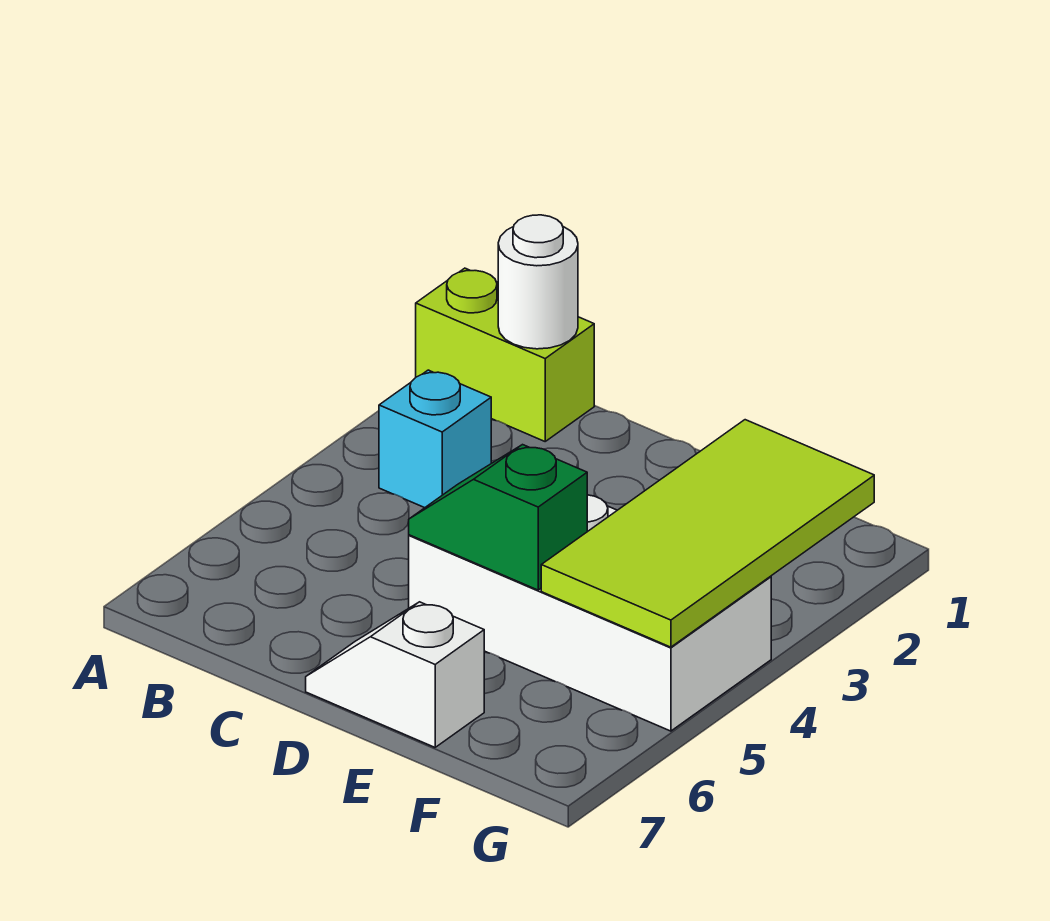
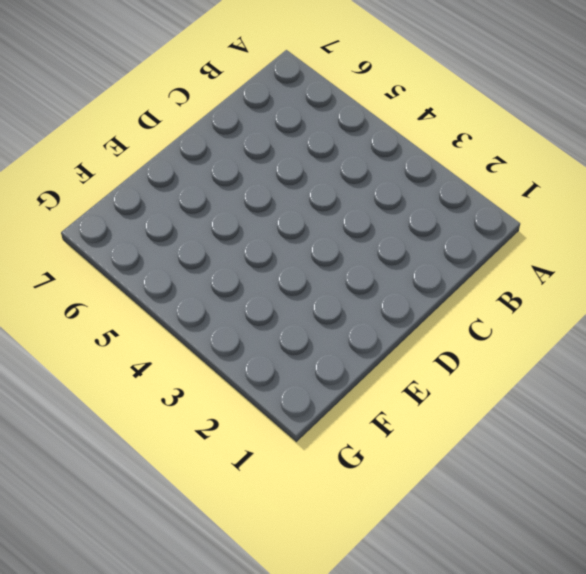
none -> lime brick A1:B1 level 1
none -> cyan brick B3 level 1

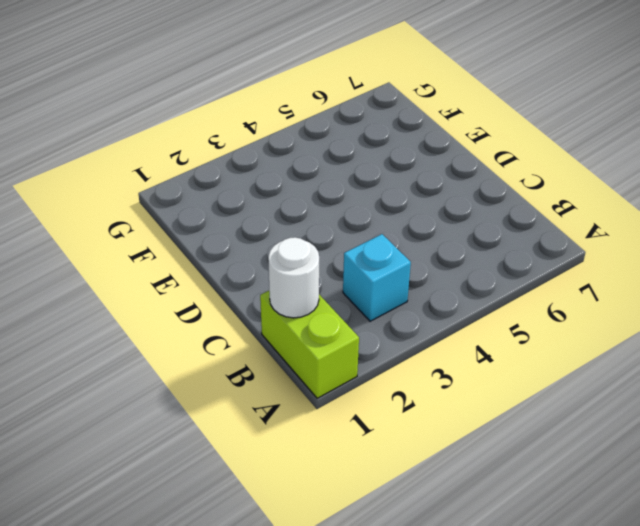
none -> white brick D4:G5 level 1
none -> white slope D7:E7 level 1 top E

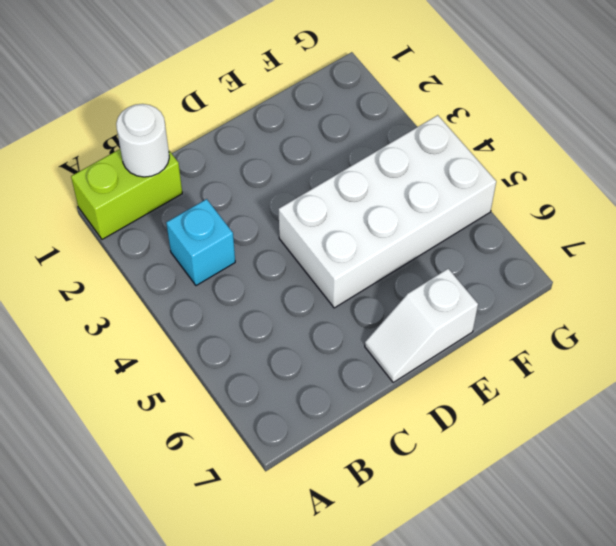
none -> green slope D5:E5 level 2 top E
none -> lime tile F2:G5 level 2

